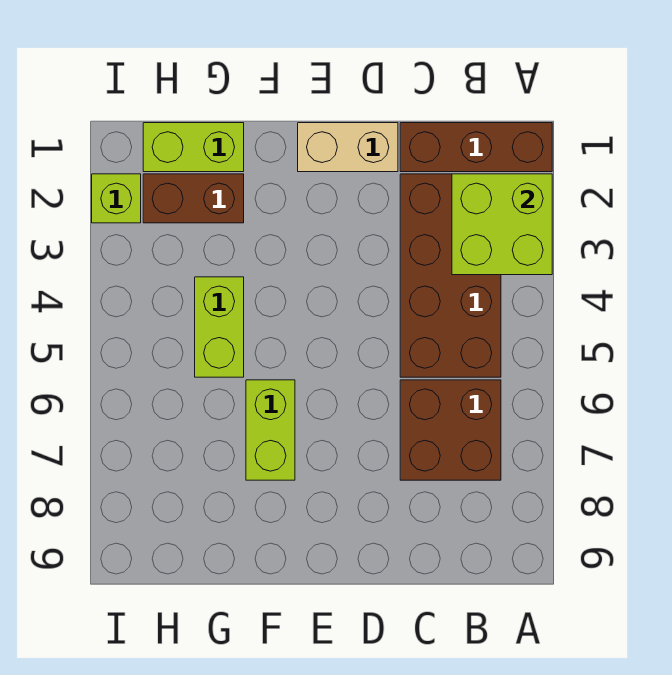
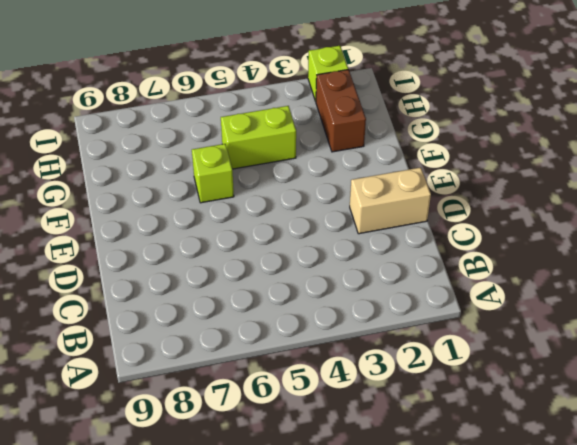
tan brick D1:D2 level 1 -> tan brick D1:E1 level 1
lime brick F6 level 1 -> lime brick F6:F7 level 1
none -> brown brick A1:C1 level 1
none -> brown brick B2:C5 level 1

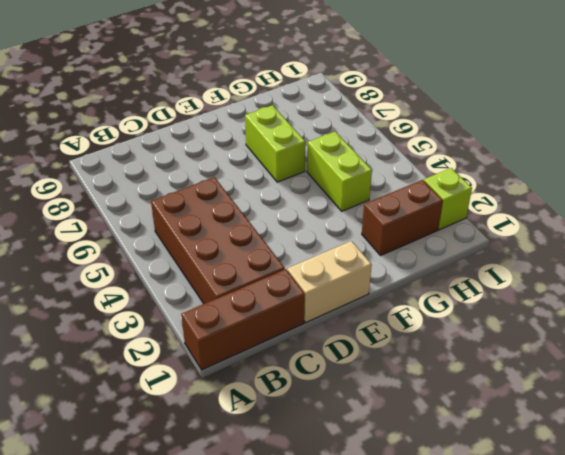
none -> brown brick B6:C7 level 1
none -> lime brick G1:H1 level 1

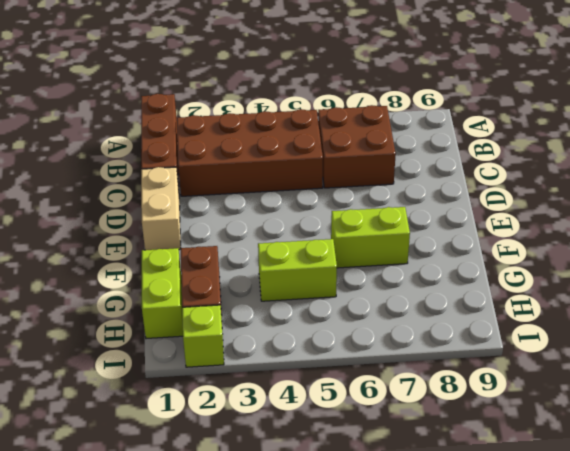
none -> lime brick A2:B3 level 2

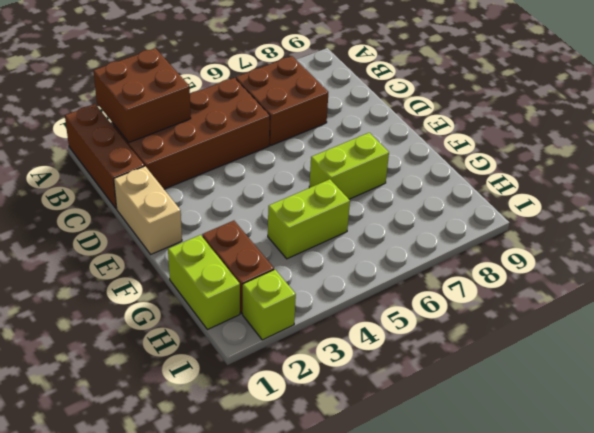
brown brick A2:B3 level 2 -> lime brick A2:B3 level 2

